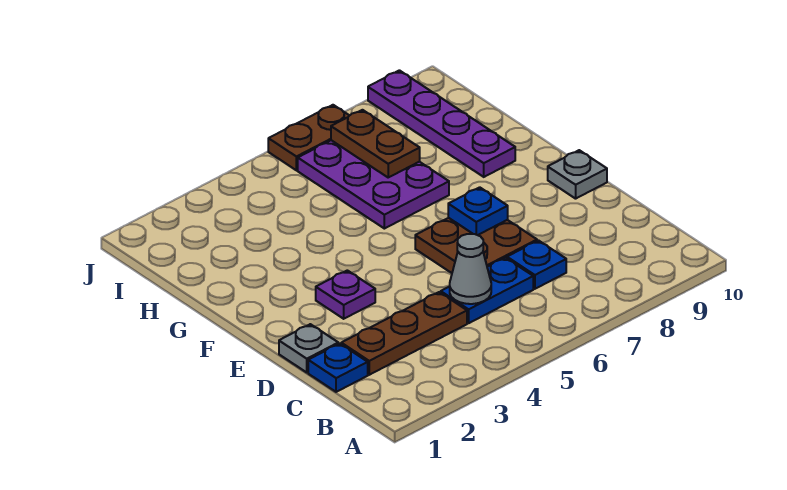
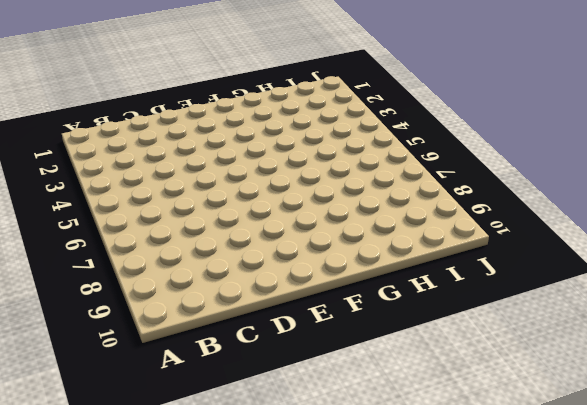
none -> blue plate C1 level 1
none -> brown plate C2:C4 level 1
none -> blue plate C5:C6 level 1

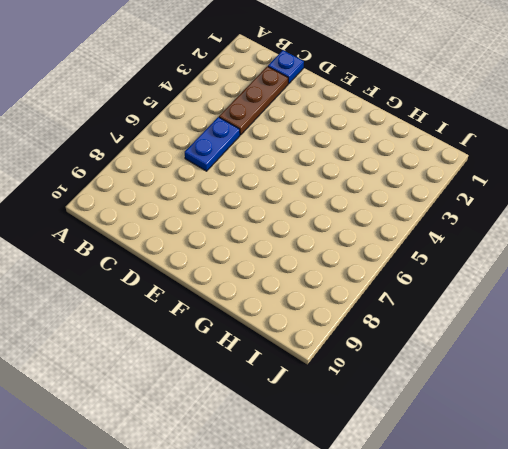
none -> blue plate C7 level 1
none -> grey plate D1 level 1
none -> brown plate D6:E7 level 1

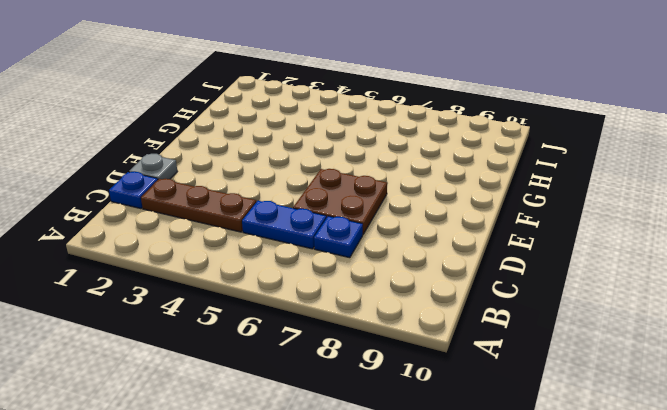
none -> purple plate E3 level 1
none -> grey plate E10 level 1
none -> purple plate G6:I7 level 1

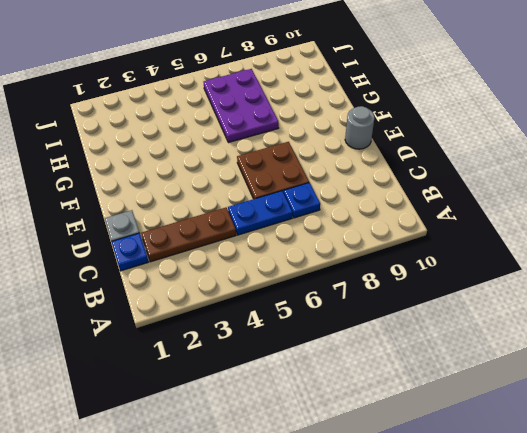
grey round brick E10 level 1 -> grey plate E10 level 1
none -> purple plate E3 level 1
none -> purple plate G9:J9 level 1
none -> brown plate J6:J7 level 1

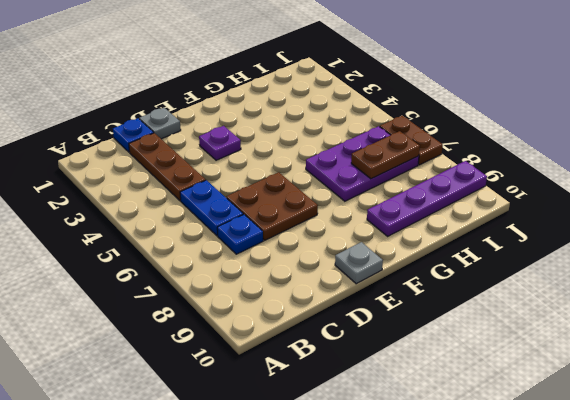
none -> grey cone C5 level 2
none -> blue plate E7 level 2

